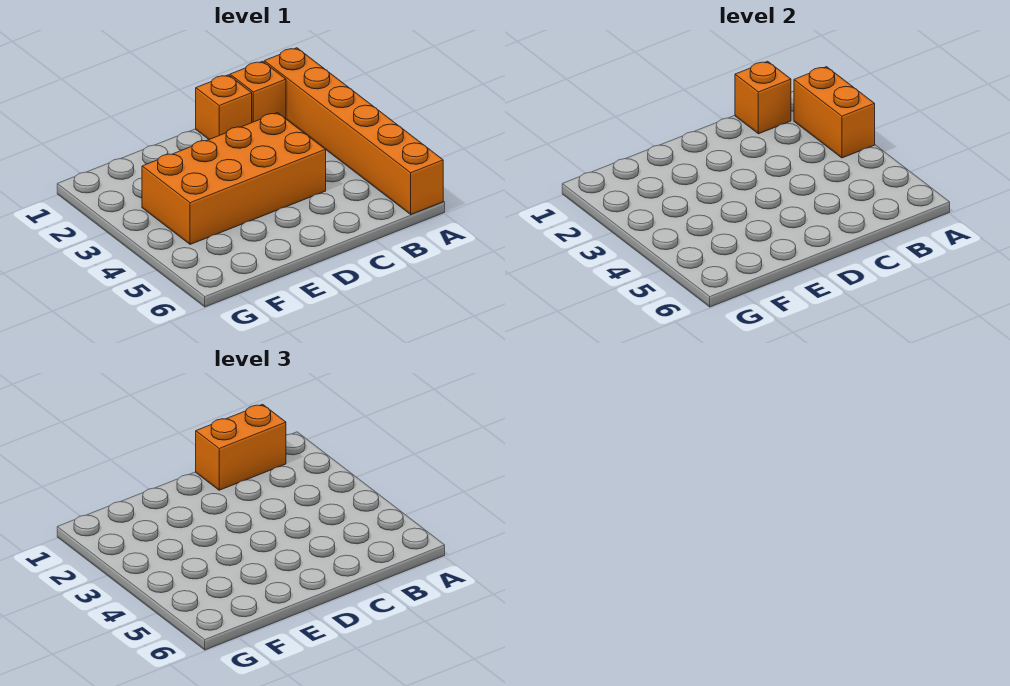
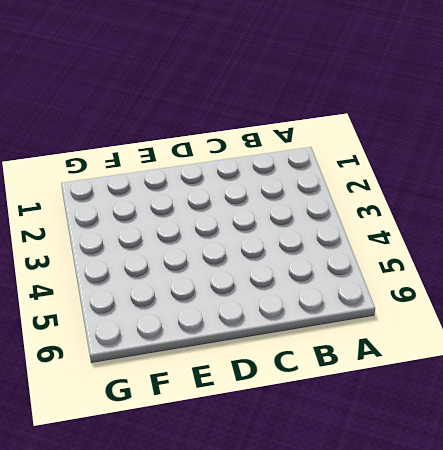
none -> orange brick A1:A6 level 1
none -> orange brick B1 level 1

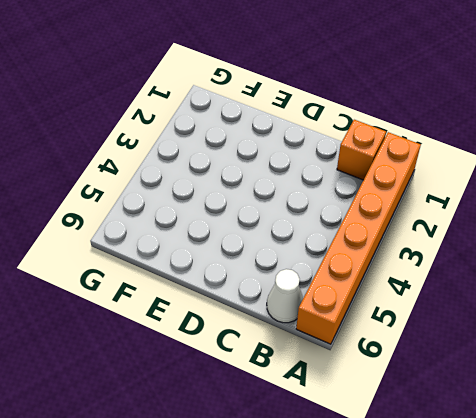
white cone B6 level 1 -> none
none -> orange brick C1 level 1
none -> orange brick C3:F4 level 1

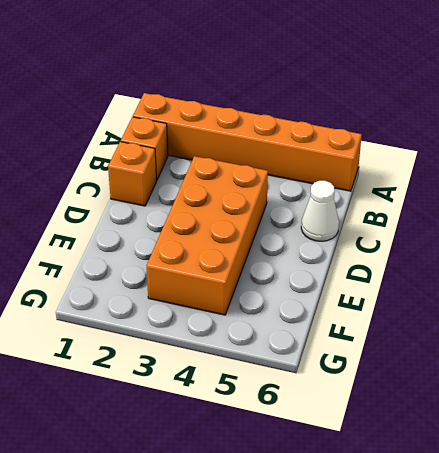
white cone C6 level 1 -> none
none -> orange brick A2:A3 level 2
none -> orange brick B1 level 2

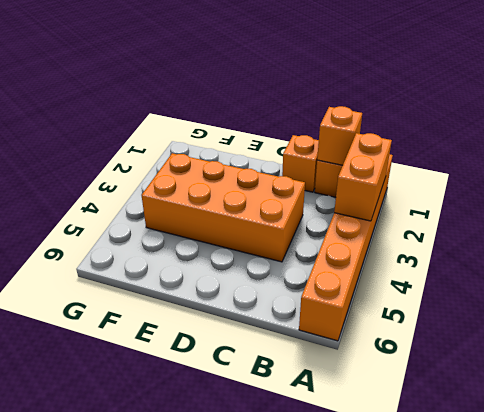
none -> orange brick B1:C1 level 3

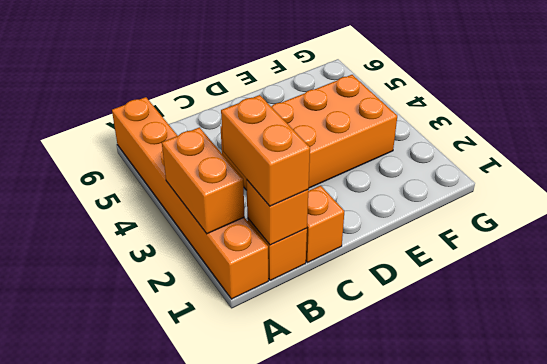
orange brick B1:B2 level 3 -> orange brick B1:C1 level 3

